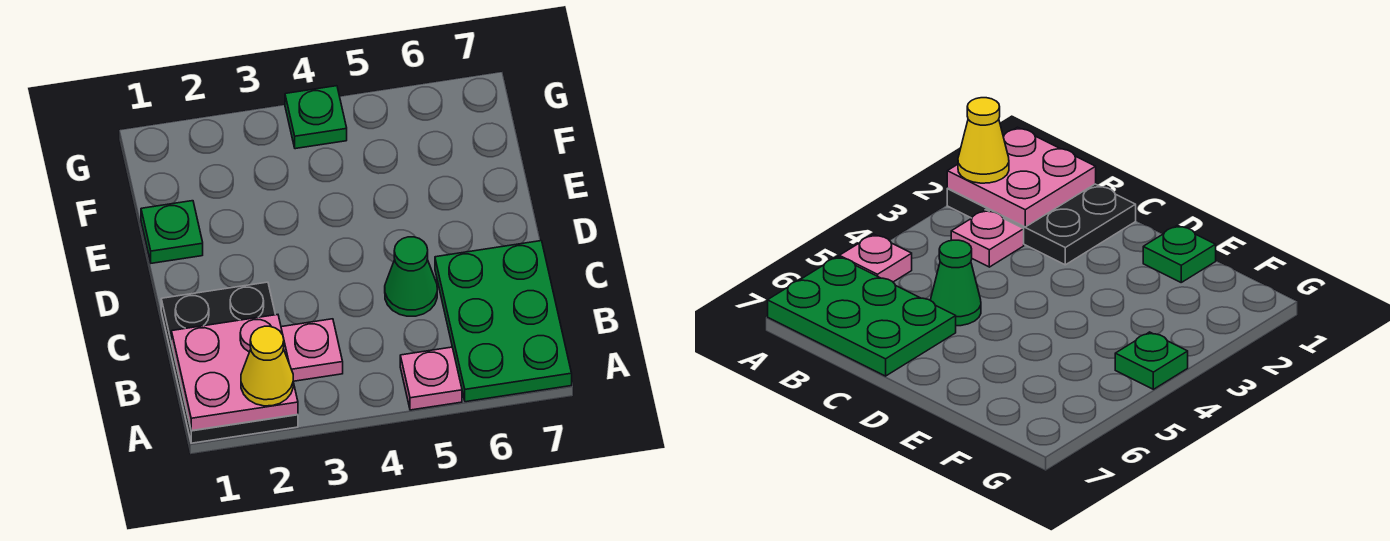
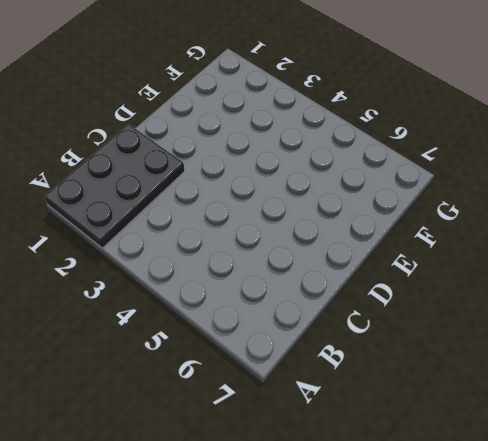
none -> pink plate A5 level 1
none -> green plate A6:C7 level 1

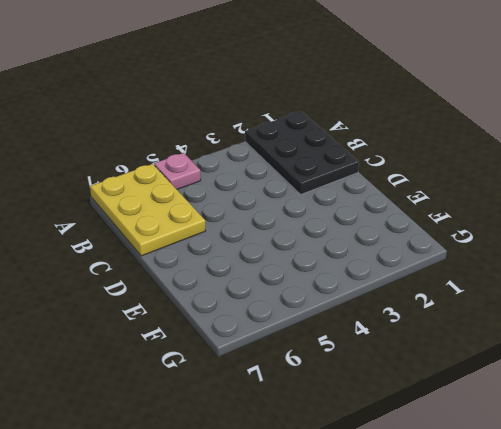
yellow plate A6:C7 level 1 -> green plate A6:C7 level 1
none -> pink plate B3 level 1
none -> green cone C5 level 1

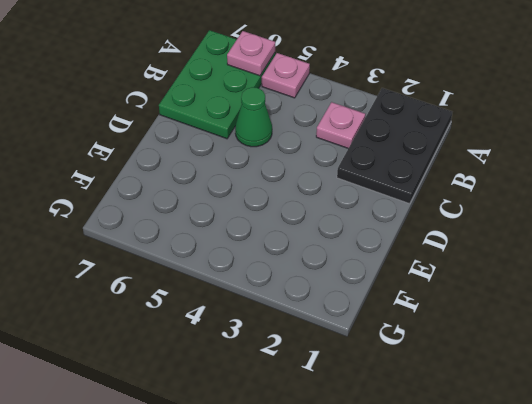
pink plate A6 level 2 -> none
none -> green plate E1 level 1
none -> green plate G4 level 1

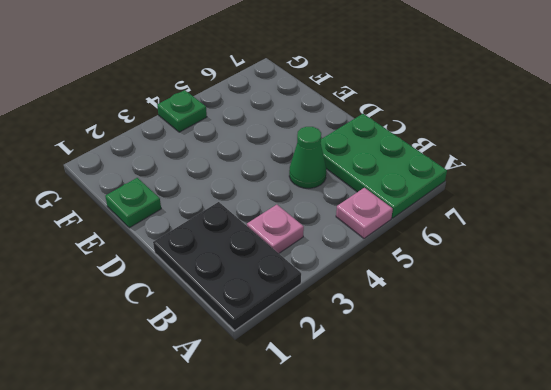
none -> pink plate A1:B2 level 2
none -> yellow cone A2 level 3

